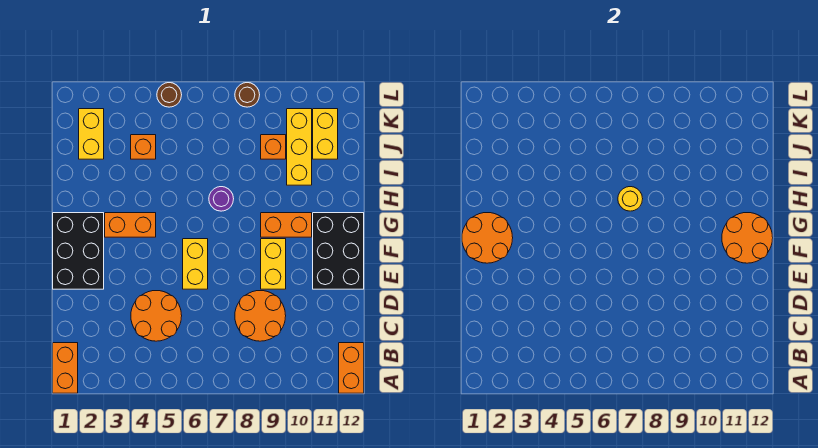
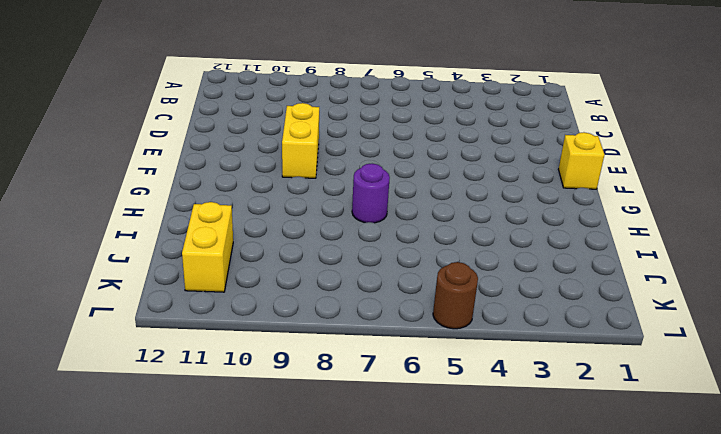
yellow brick F1 level 1 -> black brick E1:G2 level 1
none -> orange brick A1:B1 level 1
none -> orange brick A12:B12 level 1
none -> orange round brick C4:D5 level 1

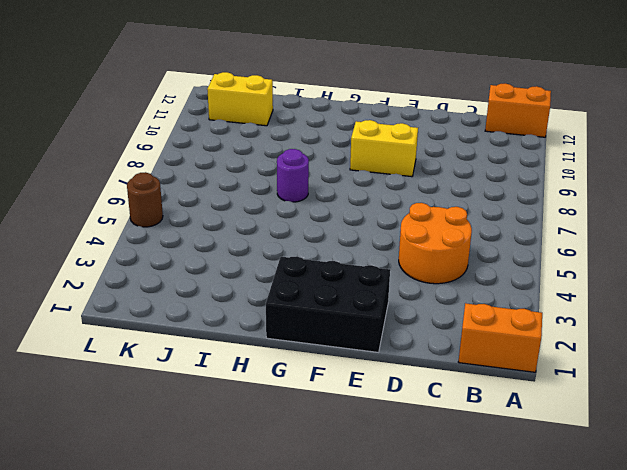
none -> orange round brick C8:D9 level 1
none -> yellow brick E6:F6 level 1
none -> black brick E11:G12 level 1

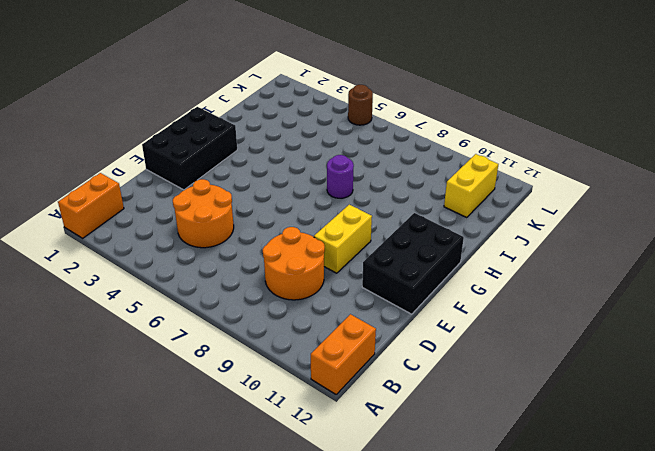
none -> yellow brick E6:F6 level 1
none -> orange brick G3:G4 level 1
none -> orange brick G9:G10 level 1

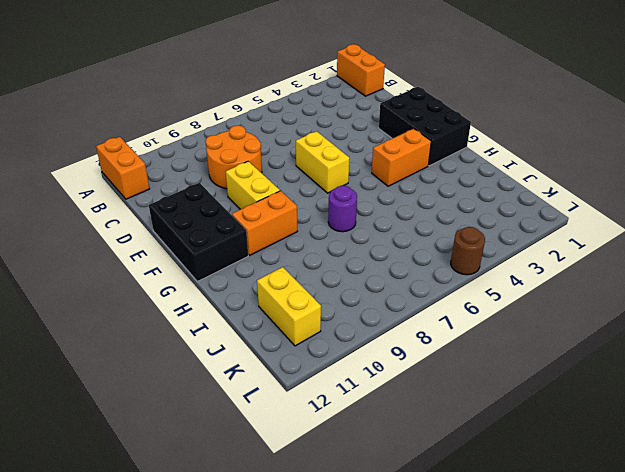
none -> orange round brick C4:D5 level 1
none -> yellow brick I10:K10 level 1
none -> yellow brick J2:K2 level 1

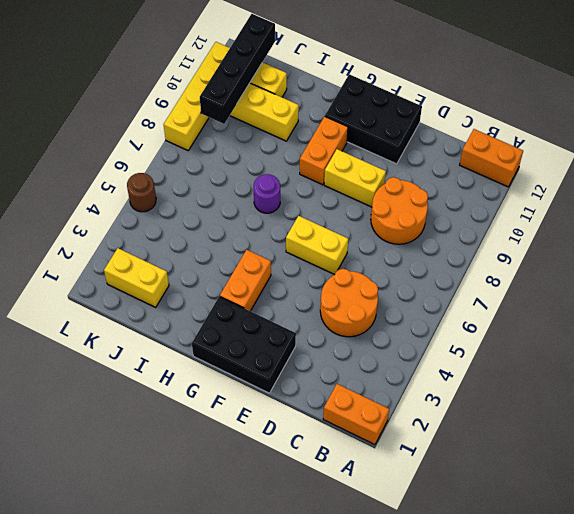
black brick K9:K12 level 2 -> none
yellow brick L8:L11 level 1 -> brown round brick L8 level 1
none -> orange brick J4 level 1
none -> orange brick J9 level 1
none -> orange round brick F1:G2 level 2

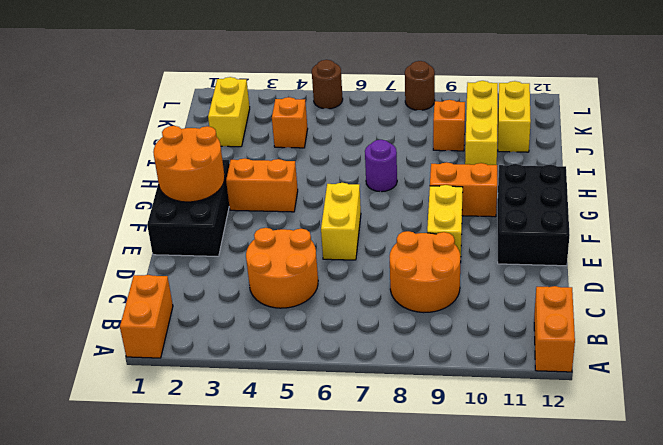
none -> orange round brick F11:G12 level 2
none -> yellow round brick H7 level 2

